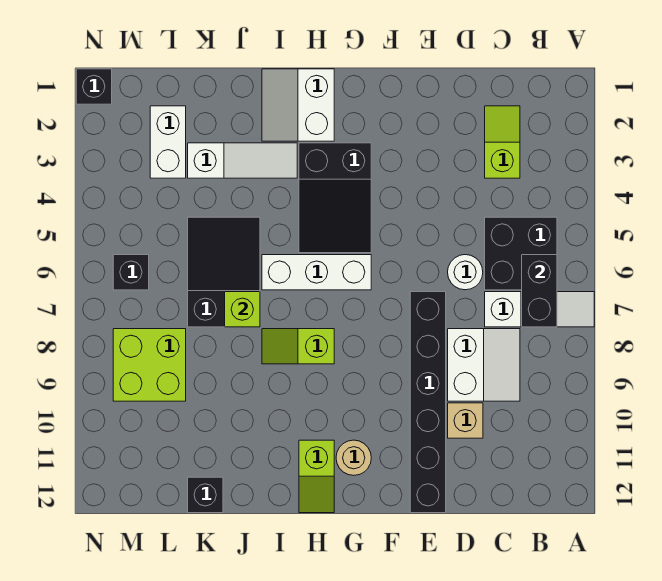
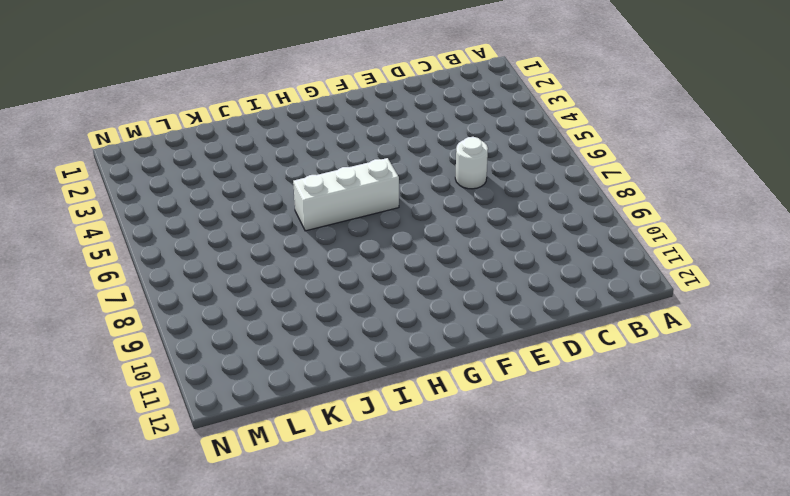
none -> white slope A7:C7 level 1 top C
none -> black brick B5:C6 level 1
none -> lime slope C2:C3 level 1 top 3

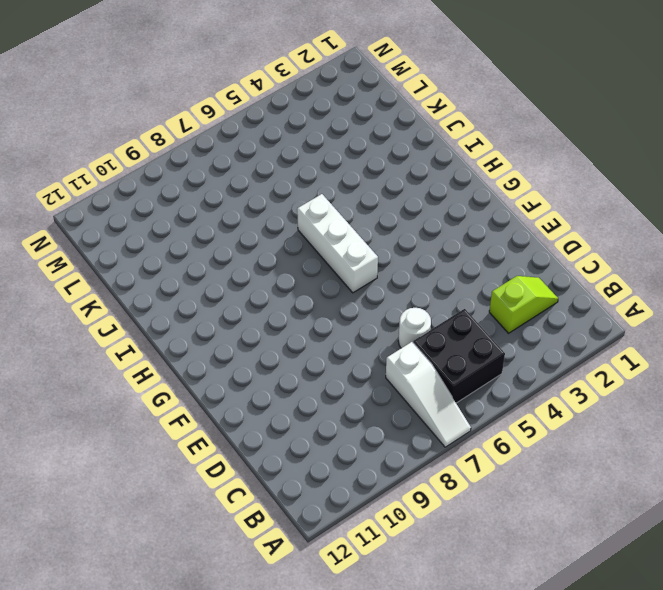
none -> white slope C8:D9 level 1 top D
none -> tan brick D10 level 1
none -> black brick E7:E12 level 1

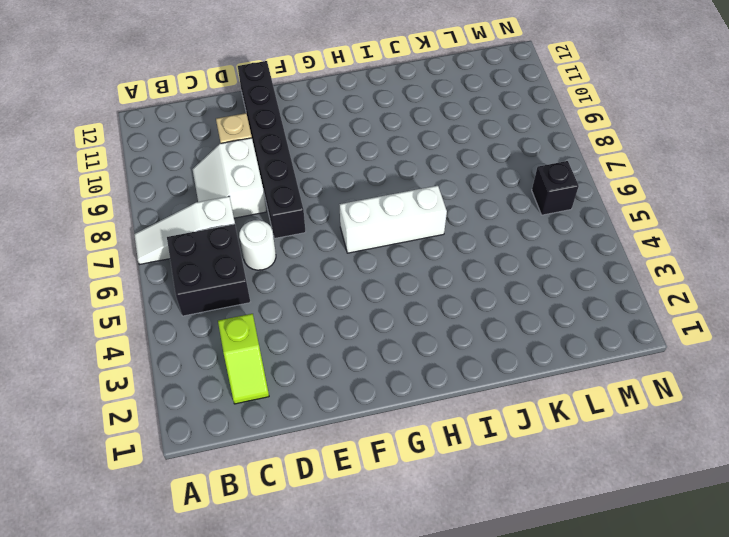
none -> black slope G3:H5 level 1 top 3
none -> tan round brick G11 level 1
none -> white slope H1:I2 level 1 top H

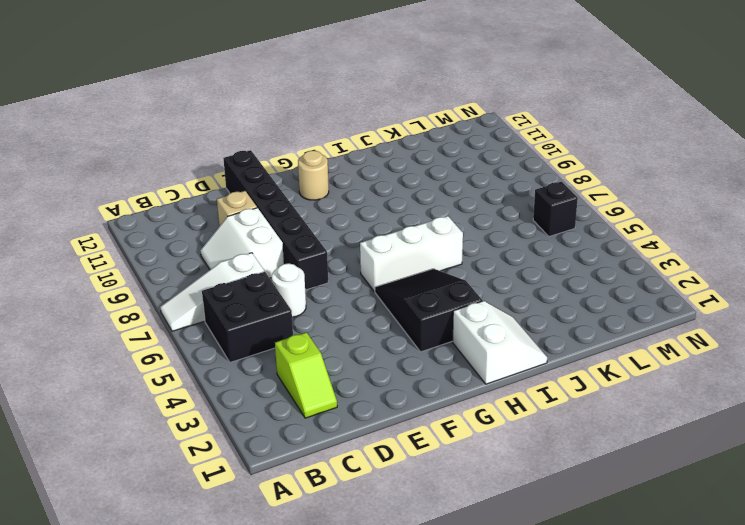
none -> lime slope H8:I8 level 1 top H
none -> lime slope H11:H12 level 1 top 11
none -> white slope I3:K3 level 1 top K

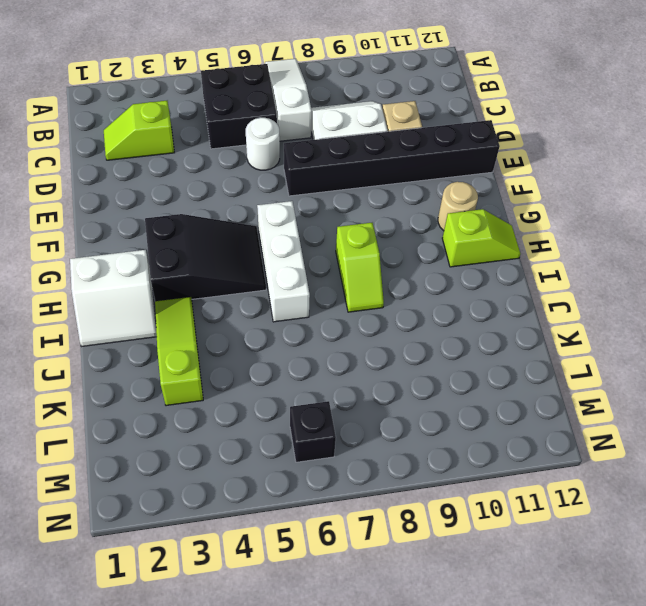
lime slope I3:K3 level 1 top K -> white slope I3:K3 level 1 top K
none -> black slope J5:K7 level 1 top 7
none -> black brick K12 level 1
none -> white brick L2:L3 level 1

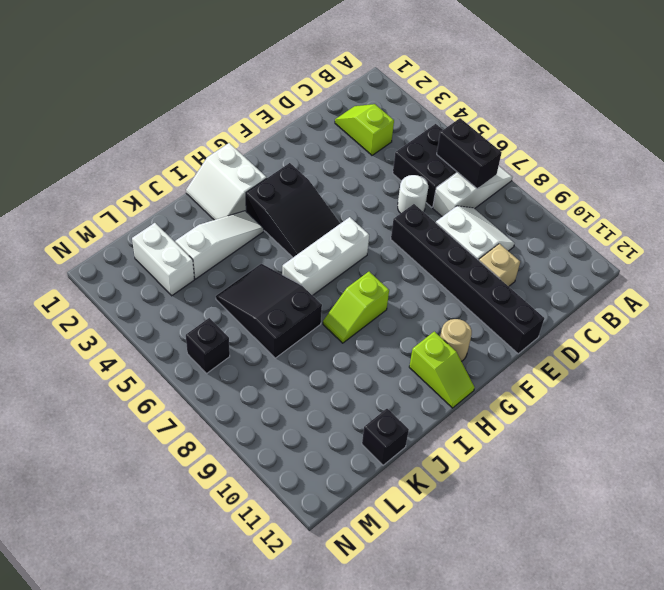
none -> lime brick L8:M9 level 1
none -> black brick N1 level 1
none -> lime brick J7 level 2

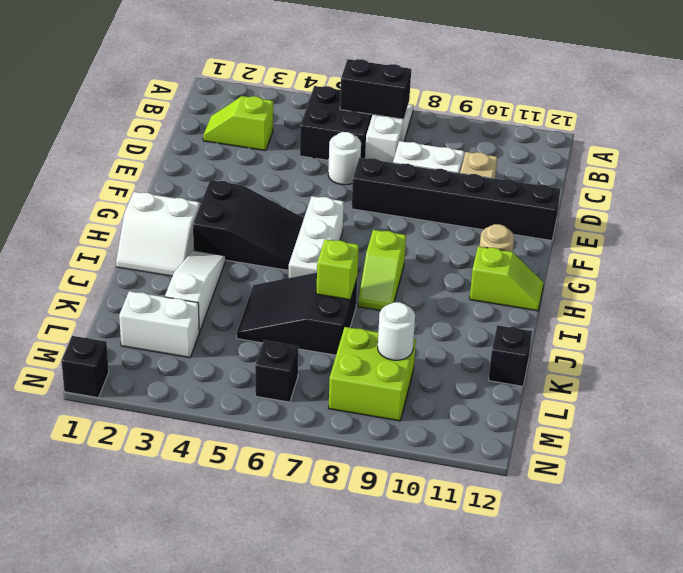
white round brick L9 level 2 -> none

